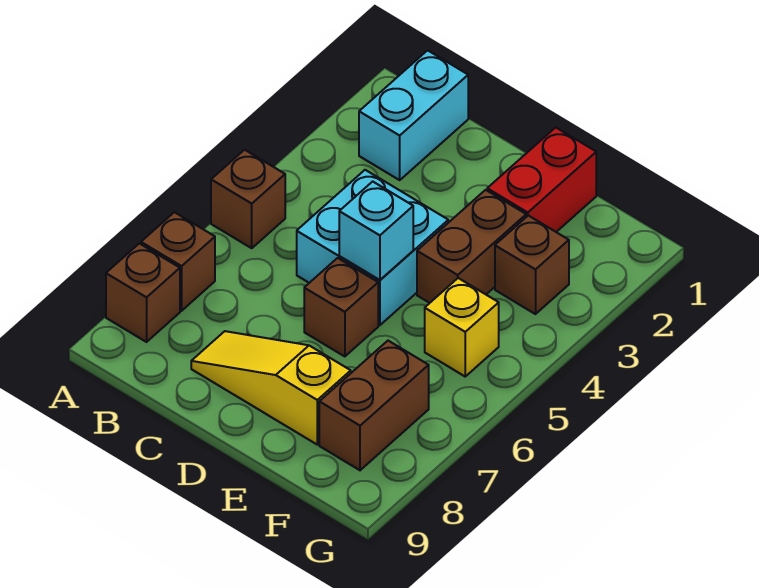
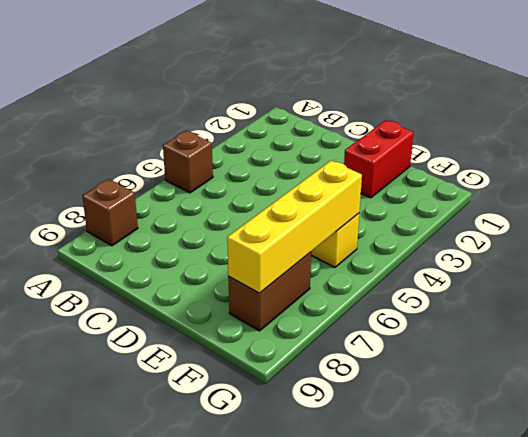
yellow brick F5:F8 level 2 -> none
none -> brown brick A7 level 1
none -> cyan brick B1:B2 level 1
none -> cyan brick C4:D5 level 1

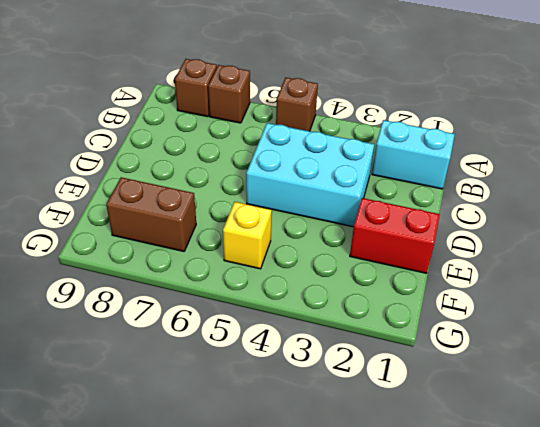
cyan brick C3:D5 level 1 -> cyan brick C4:D5 level 1
none -> yellow slope C8:E8 level 1 top E
none -> brown brick D6 level 1
none -> brown brick E3:E4 level 1

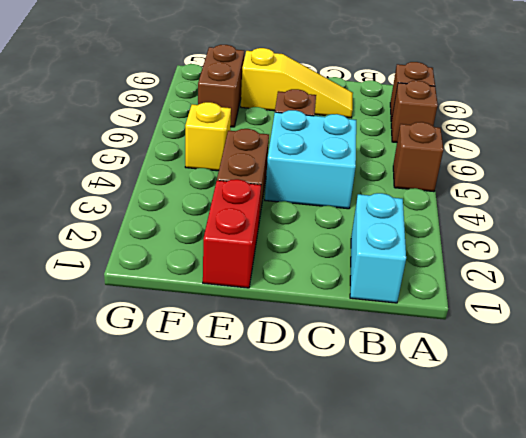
none -> brown brick F3 level 1
none -> cyan brick D5 level 2

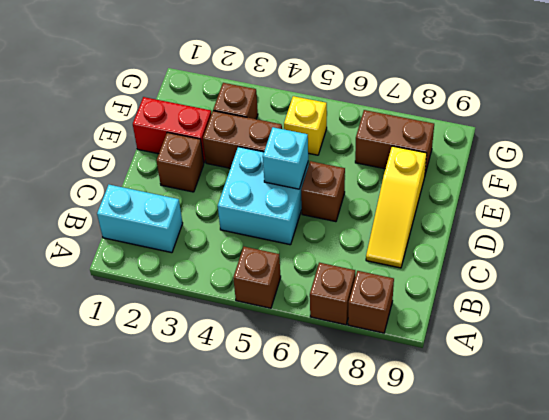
brown brick D2 level 1 -> none

